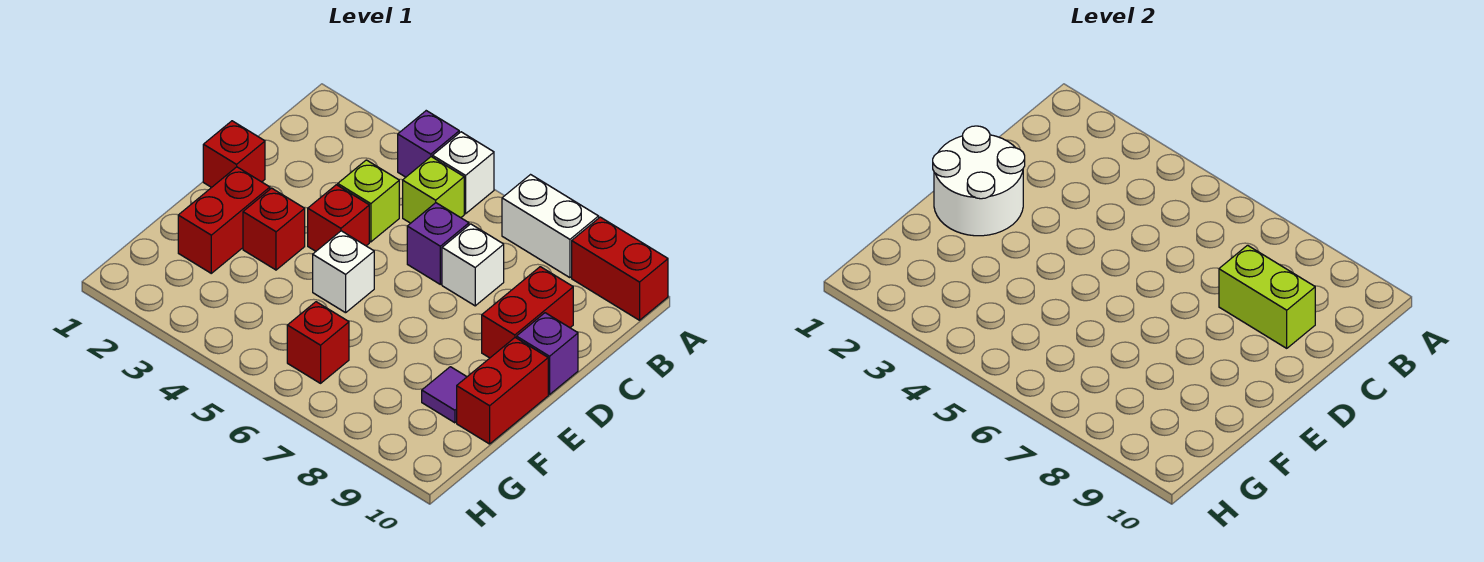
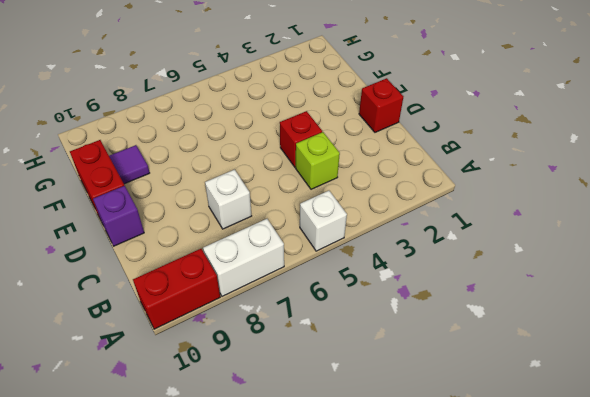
none -> purple brick A4 level 1
none -> lime brick B5 level 1
none -> purple brick C6 level 1

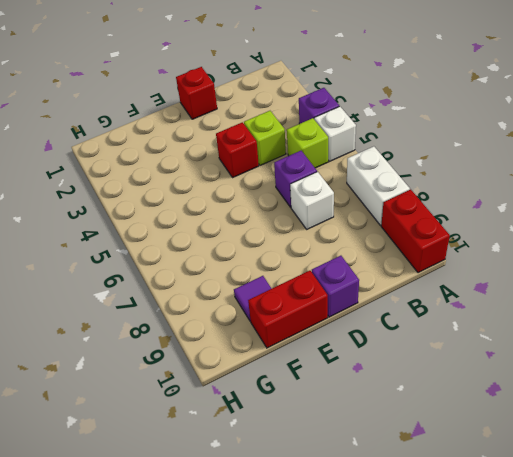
none -> red brick C9:D9 level 1
none -> red brick E2:F2 level 1
none -> red brick E3 level 1

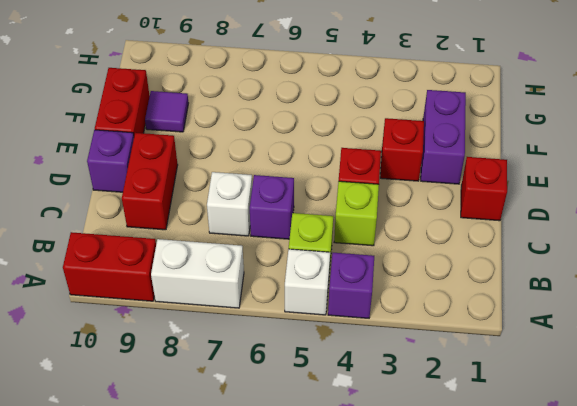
purple brick E2:F2 level 1 -> red brick E2:F2 level 1
none -> white brick E5 level 1
none -> red brick G6 level 1
none -> lime brick C8:C9 level 2

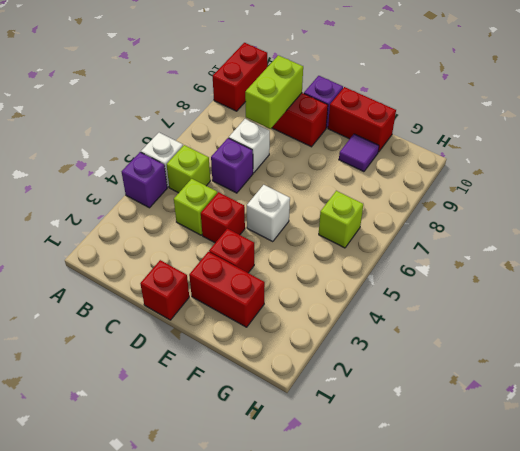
lime brick G6 level 1 -> red brick G6 level 1
none -> white brick A7:A8 level 1
none -> white round brick D1:E2 level 2

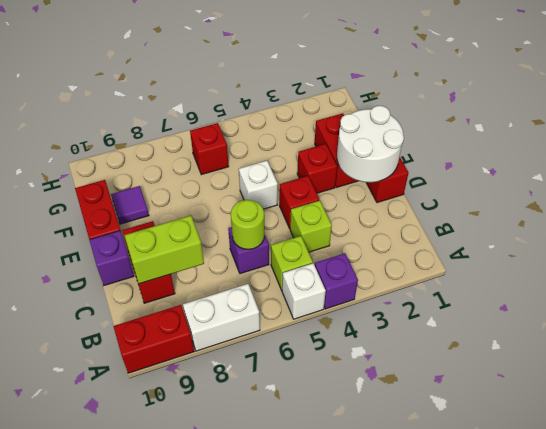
lime round brick C6 level 2 -> none
none -> white brick C7 level 1

